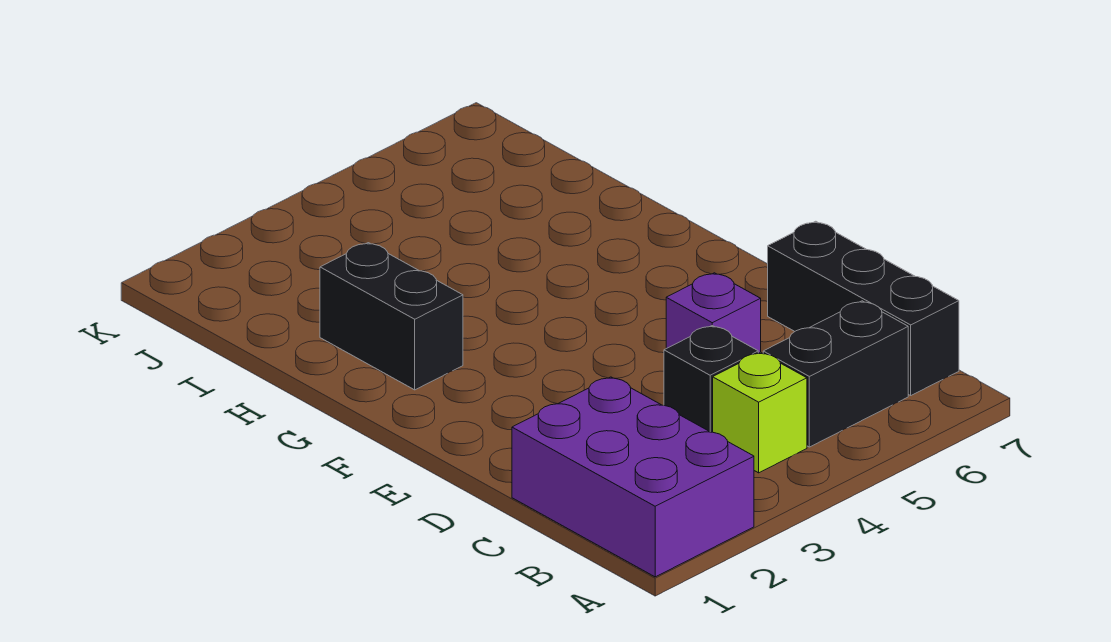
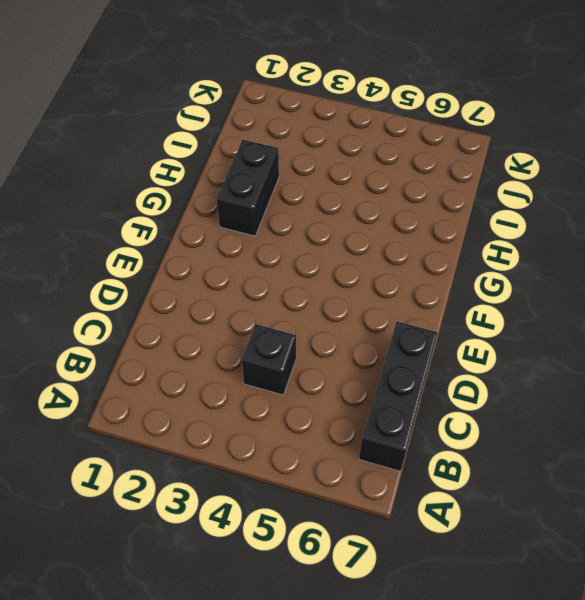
none -> purple brick A1:C2 level 1
none -> lime brick B4 level 1

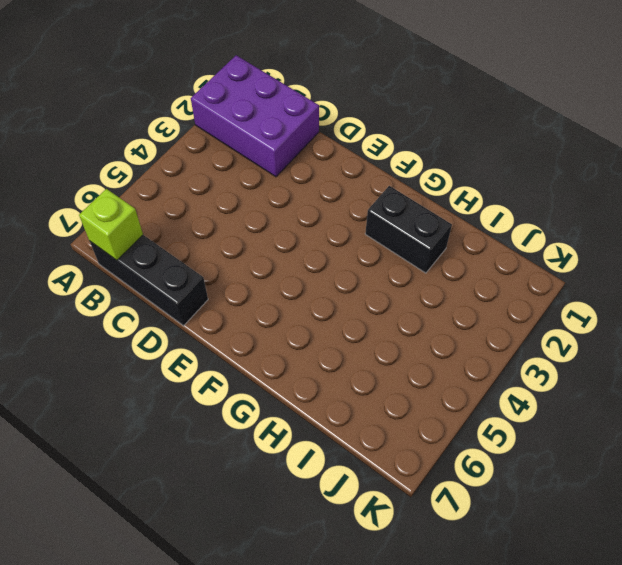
lime brick B7 level 2 -> lime brick B4 level 1
none -> black brick B5:B6 level 1
none -> black brick C4 level 1

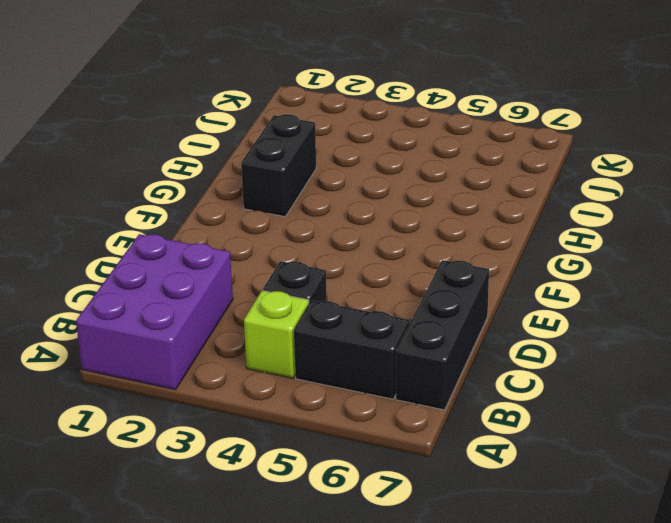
none -> purple brick D5 level 1

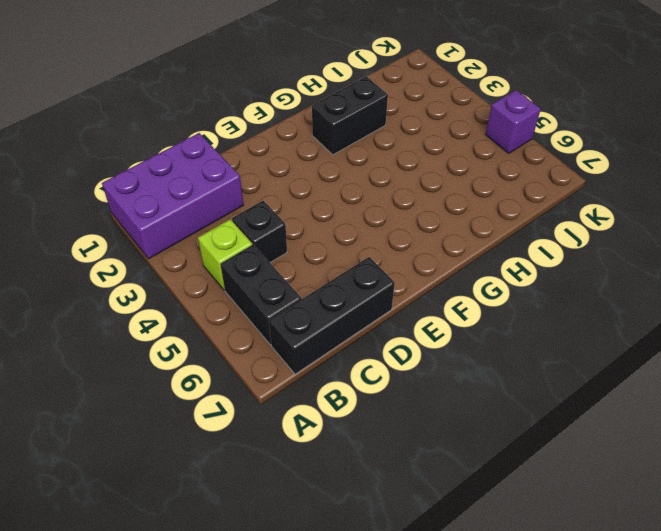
purple brick K5 level 1 -> purple brick D5 level 1

